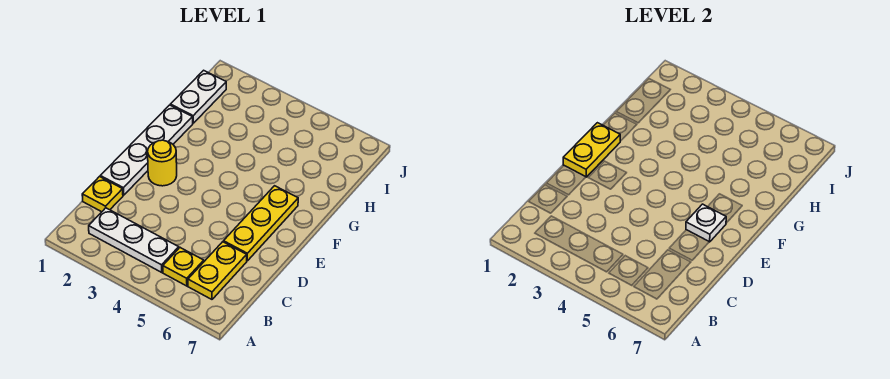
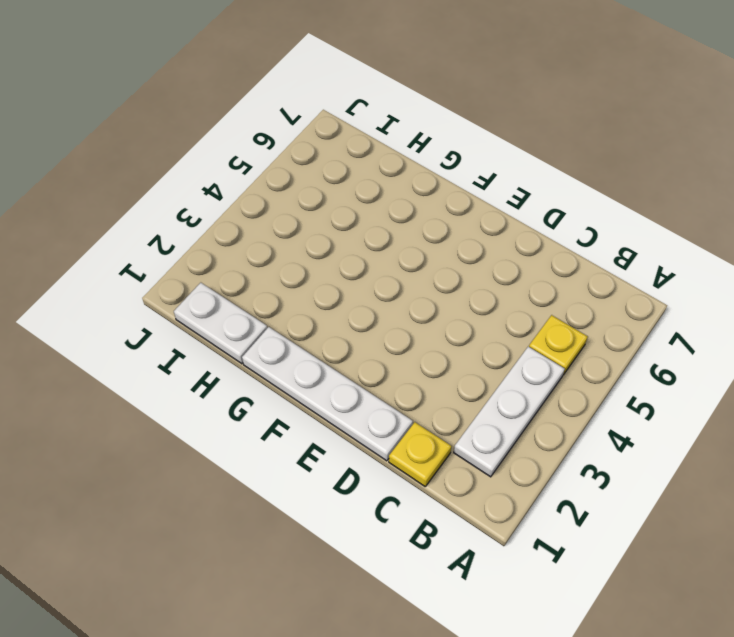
none -> yellow plate B6:C6 level 1
none -> yellow plate D6:F6 level 1

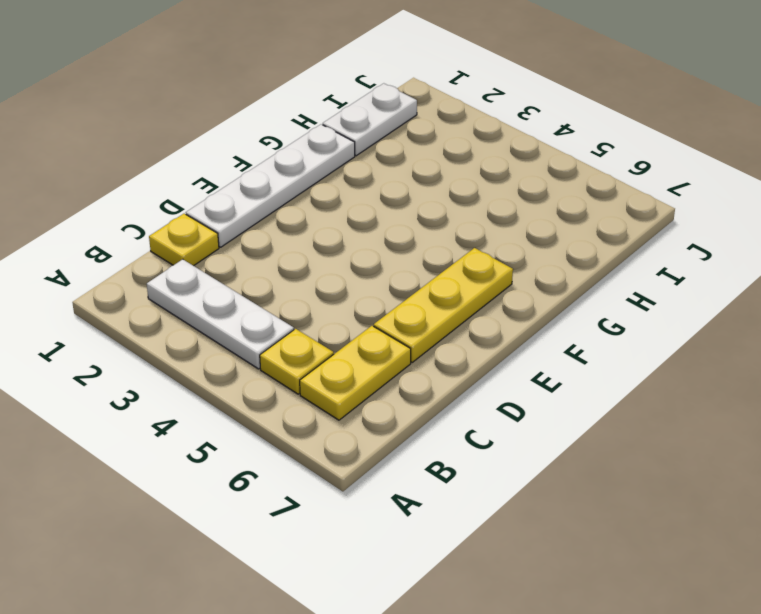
none -> yellow round brick E2 level 1
none -> yellow plate E1:F1 level 2

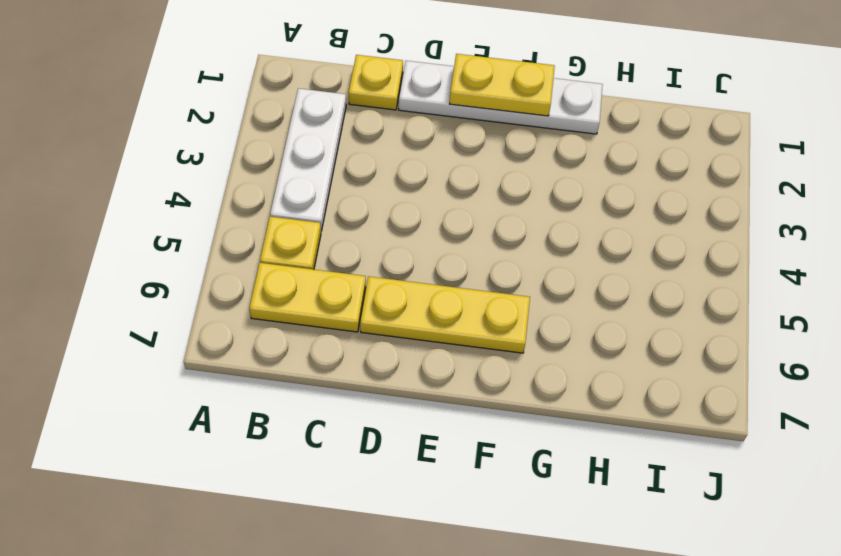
none -> yellow round brick E2 level 1
none -> white plate H1:I1 level 1

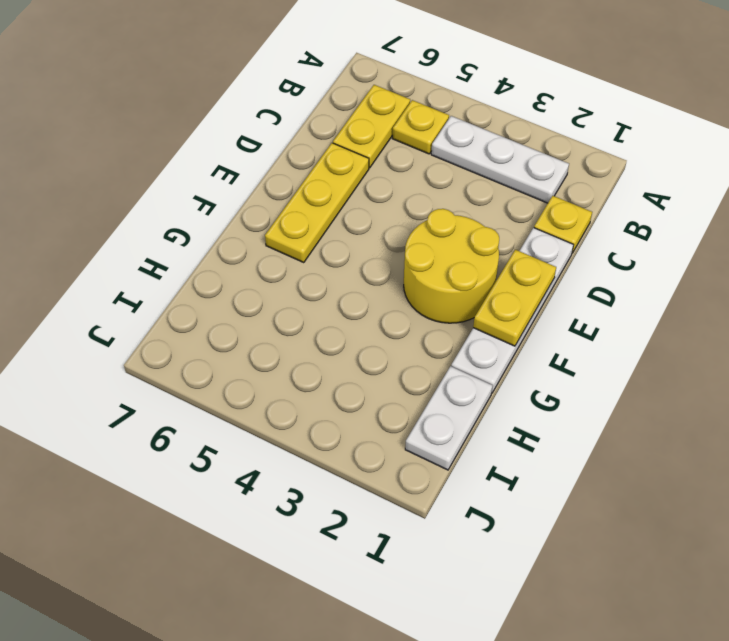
yellow round brick E2:F3 level 1 -> yellow round brick E2 level 1
none -> white plate E6 level 2

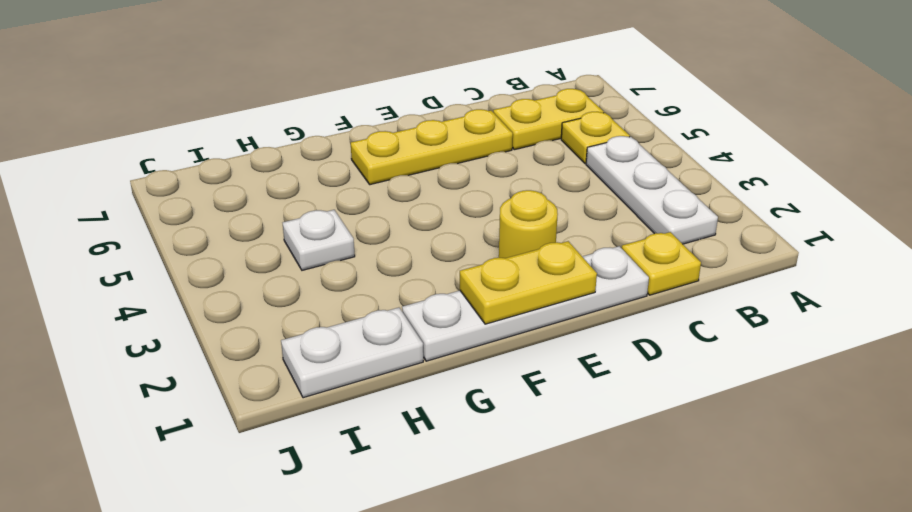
white plate H4 level 1 -> white plate E6 level 2

